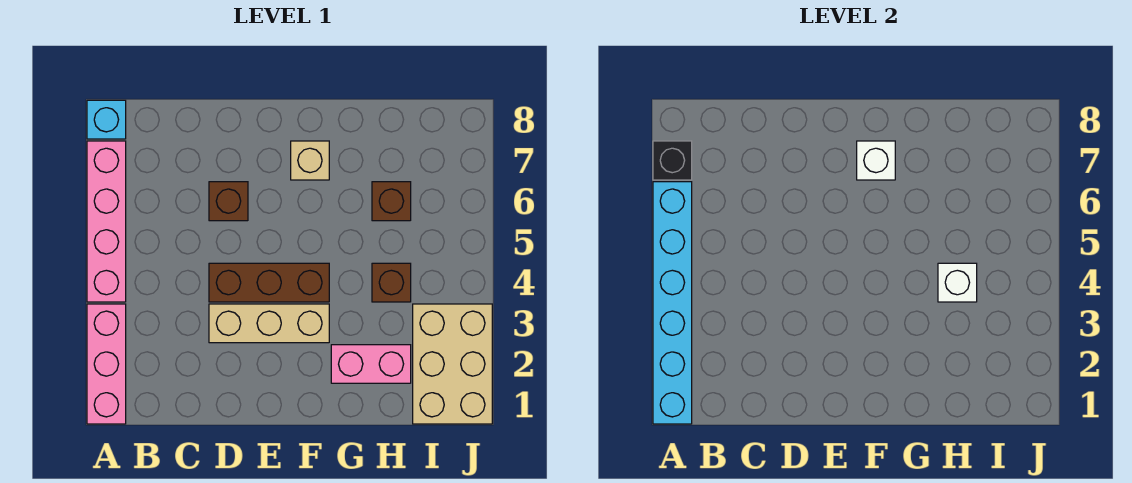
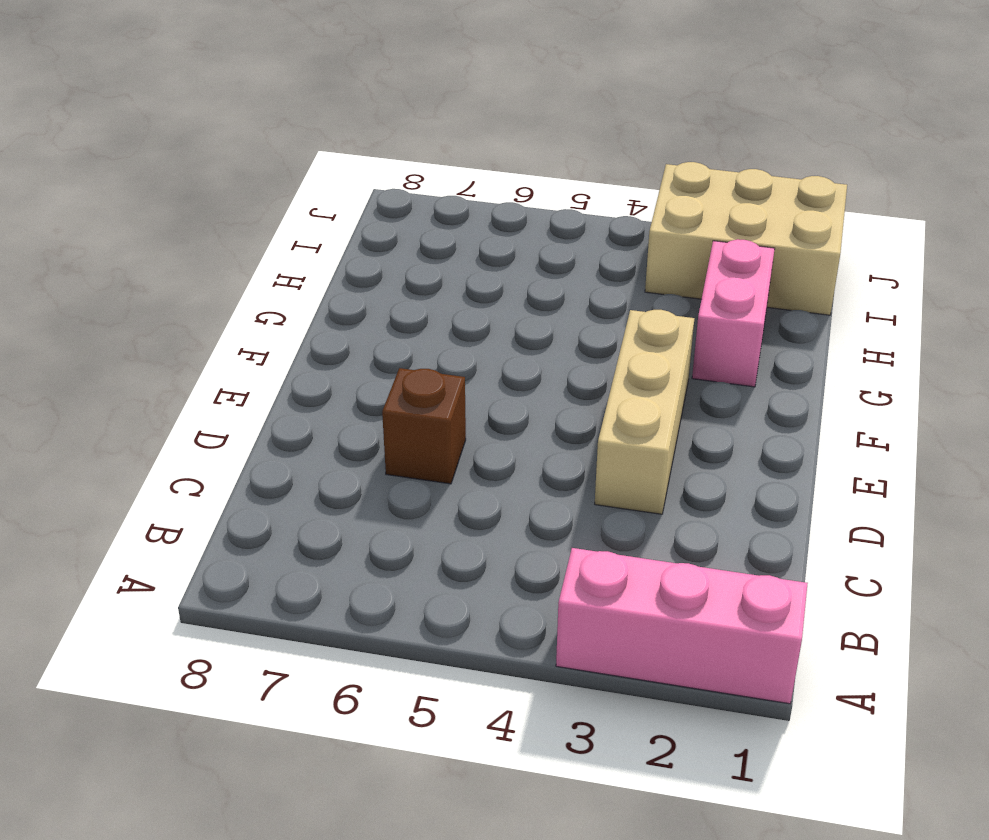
none -> pink brick A4:A7 level 1
none -> cyan brick A8 level 1
none -> brown brick D4:F4 level 1

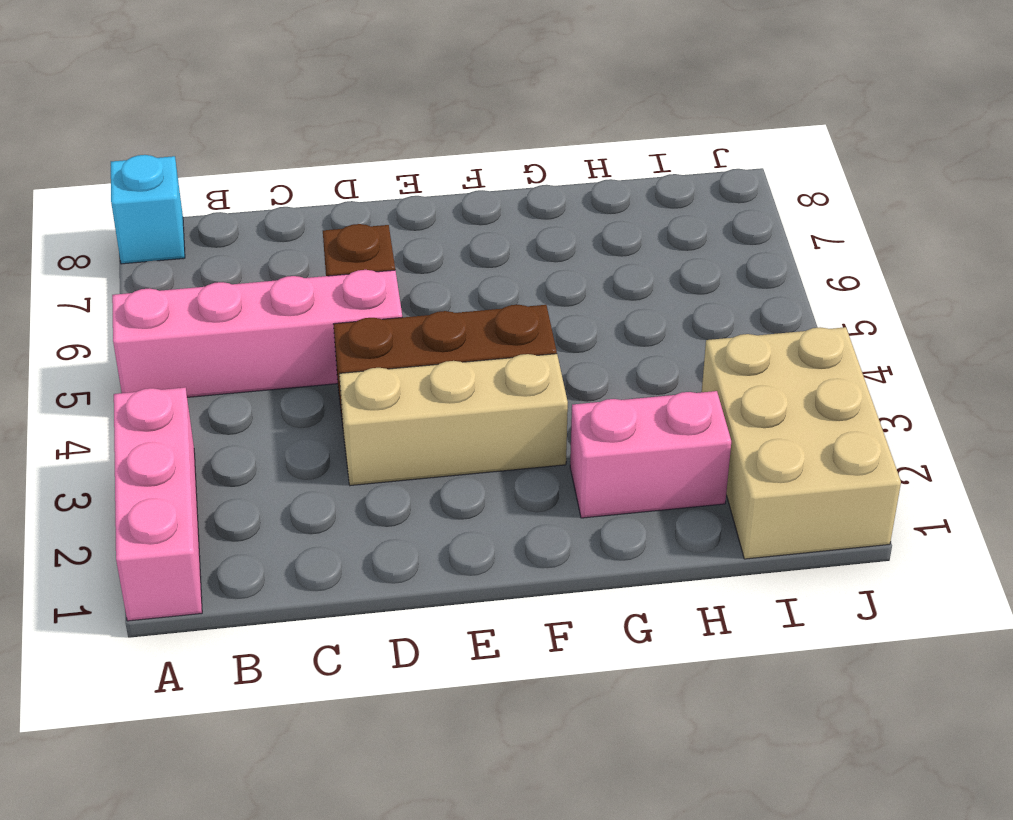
pink brick A5:D5 level 1 -> pink brick A4:A7 level 1
none -> tan brick F7 level 1
none -> brown brick H4 level 1
none -> brown brick H6 level 1

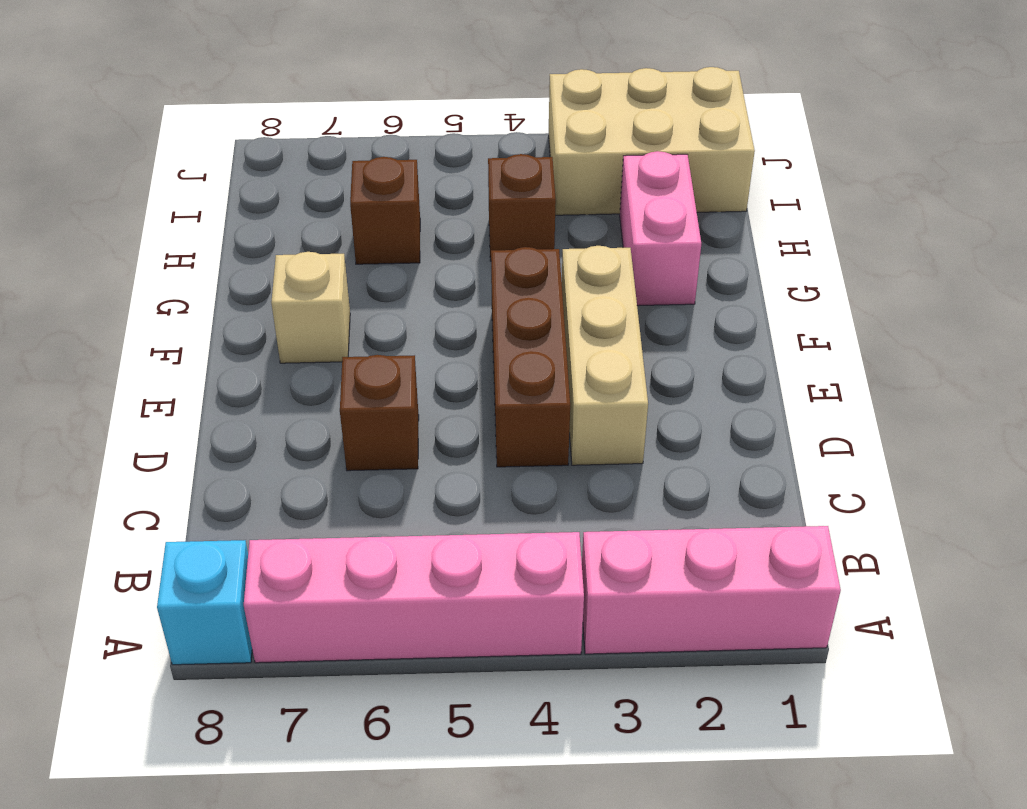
none -> cyan brick A1:A6 level 2
none -> black brick A7 level 2
none -> white brick F7 level 2

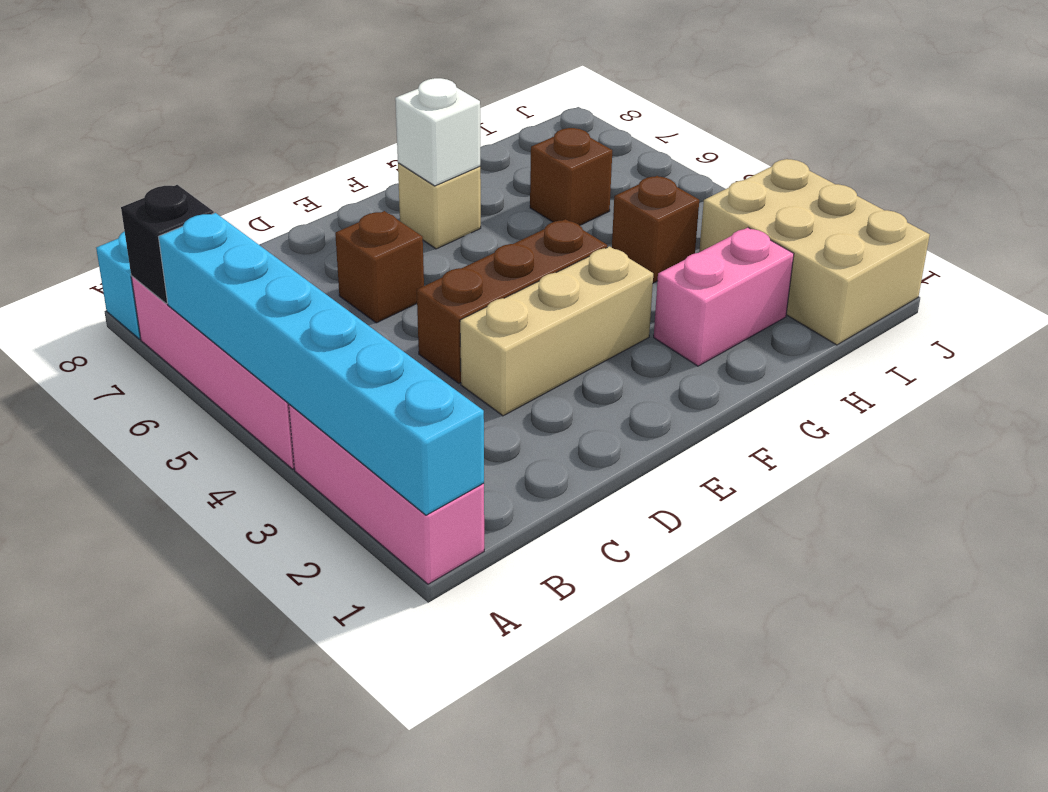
none -> white brick H4 level 2

